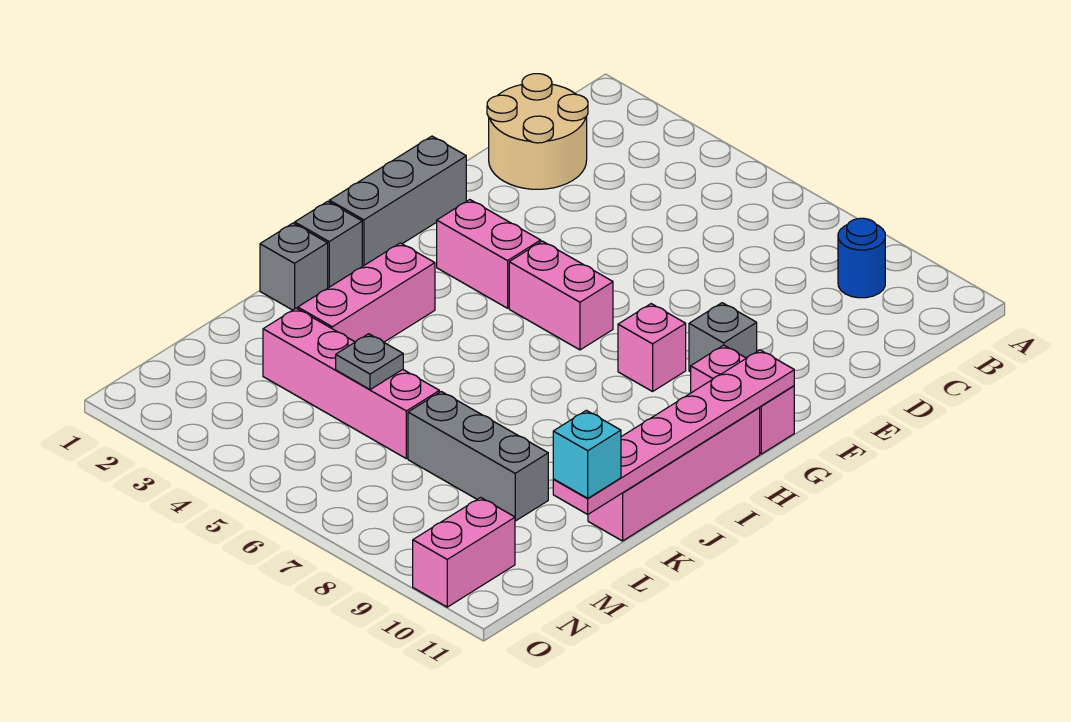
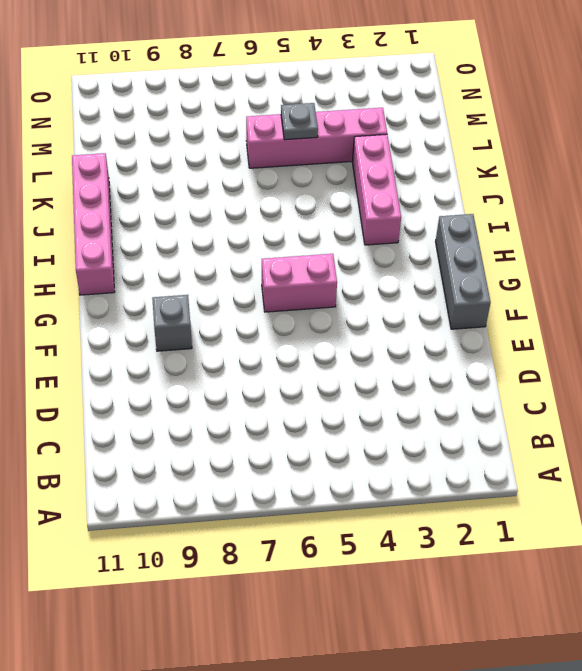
none -> blue round brick B9 level 1
none -> tan round brick C1:D2 level 1
none -> pink brick G3:G4 level 1

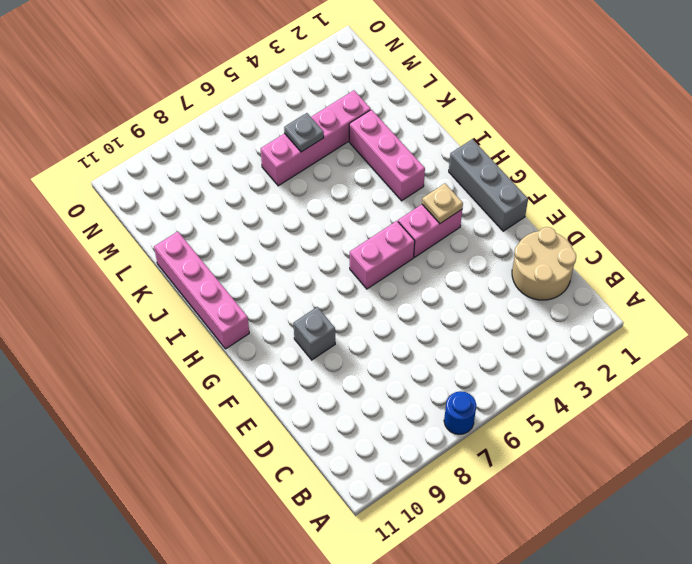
blue round brick A7 level 1 -> blue round brick B9 level 1
tan plate G3 level 2 -> none
none -> pink brick G8 level 1
none -> pink brick G10:G11 level 1
none -> grey brick I1 level 1

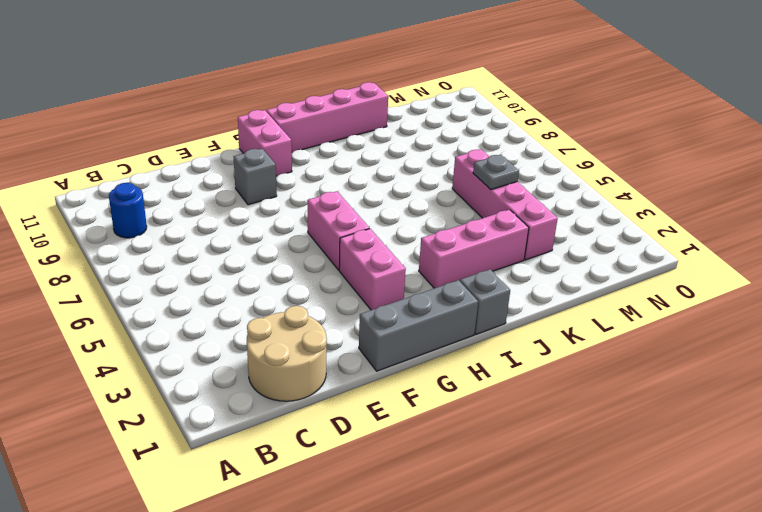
none -> pink brick G8 level 1
none -> grey brick J1 level 1
none -> grey brick L7:L9 level 1

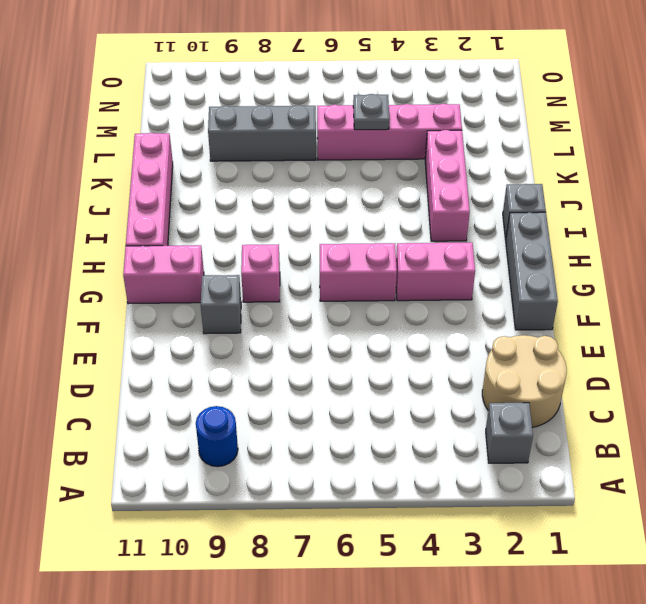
grey brick B2 level 1 -> grey brick J1 level 1
none -> pink brick N10:O10 level 1
none -> pink plate G11:L11 level 2
none -> cyan brick L11 level 3

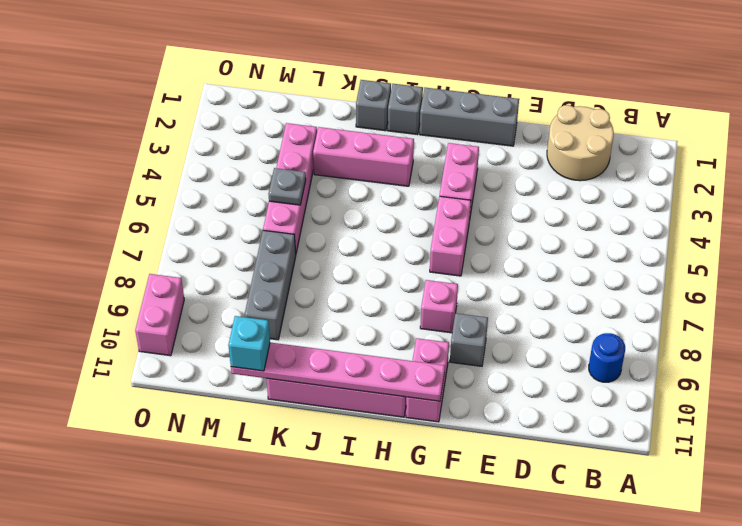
pink brick O9:O10 level 1 -> pink brick N10:O10 level 1

